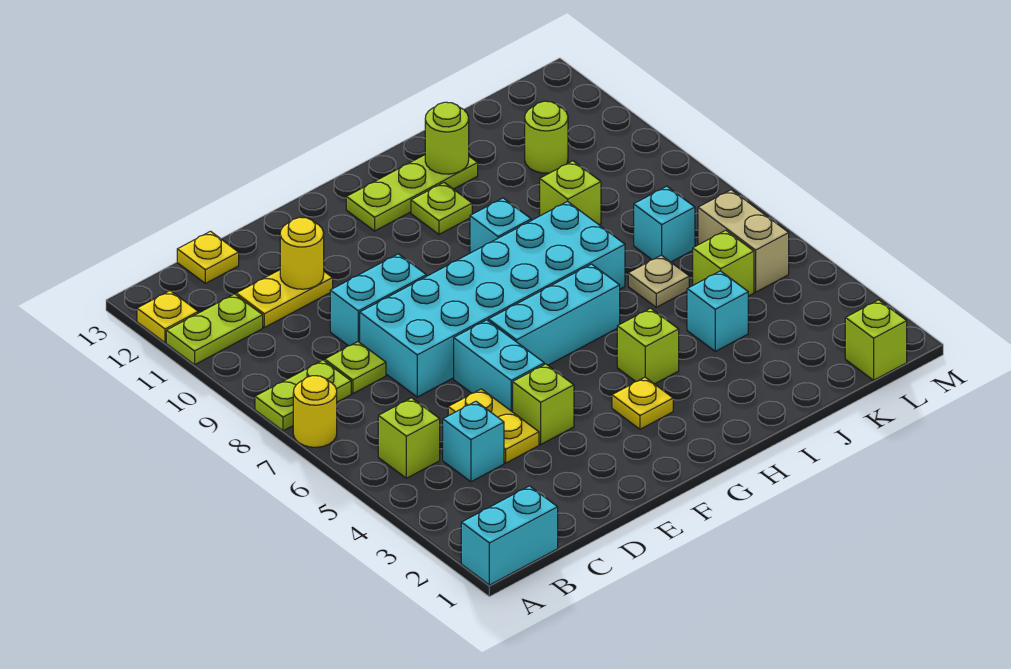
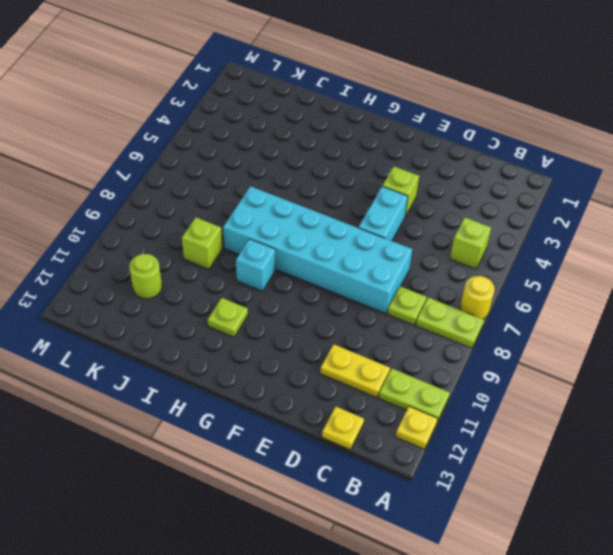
none -> cyan brick A1:B1 level 1
none -> cyan brick C4 level 1
none -> yellow plate D4:D5 level 1
none -> cyan brick D9:E9 level 1

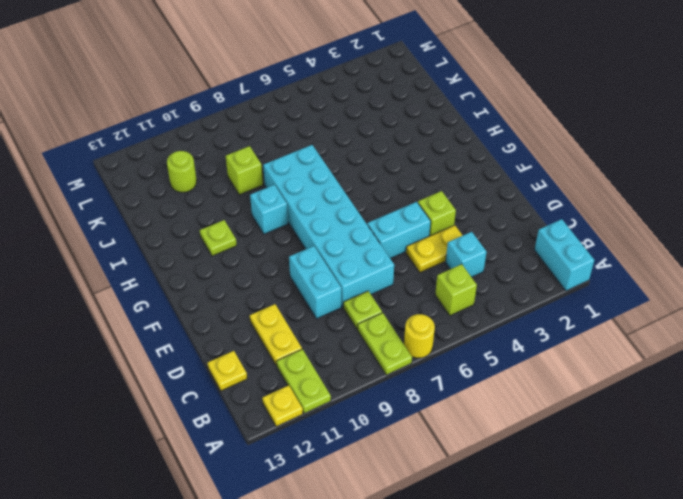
none -> cyan brick F6:H6 level 1
none -> yellow plate G3 level 1
none -> lime plate G12:I12 level 1
none -> lime brick H4 level 1

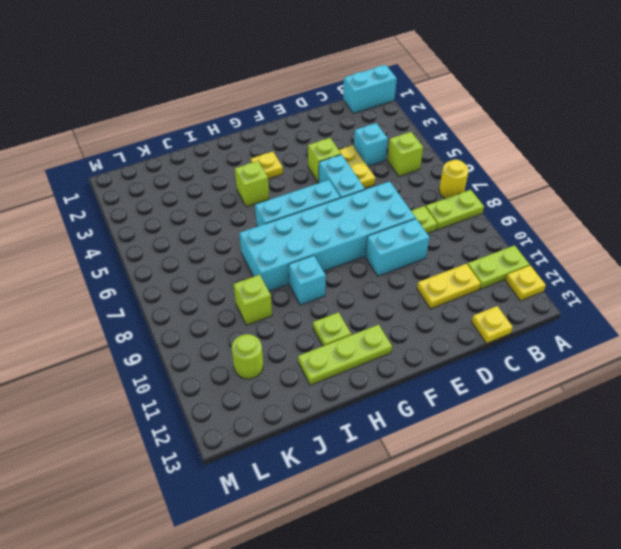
none -> cyan brick J4 level 1
none -> tan plate J6 level 1
none -> lime brick K5 level 1
none -> cyan brick K7 level 1

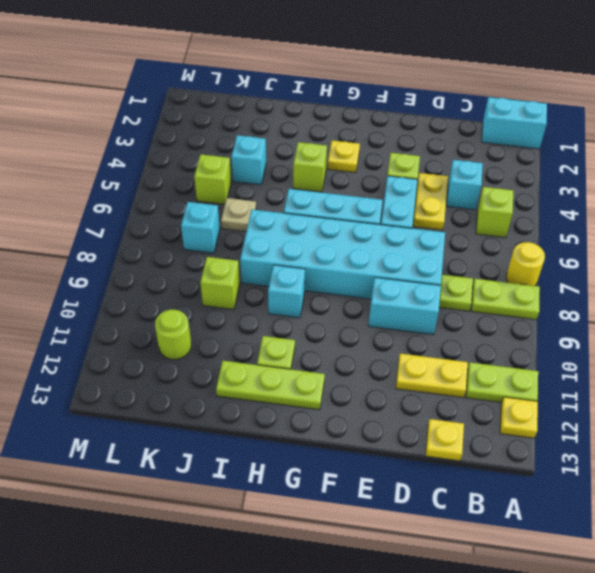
none -> lime brick L1 level 1
none -> tan brick L5:L6 level 1
none -> yellow round brick D11 level 2
none -> lime round brick I12 level 2

